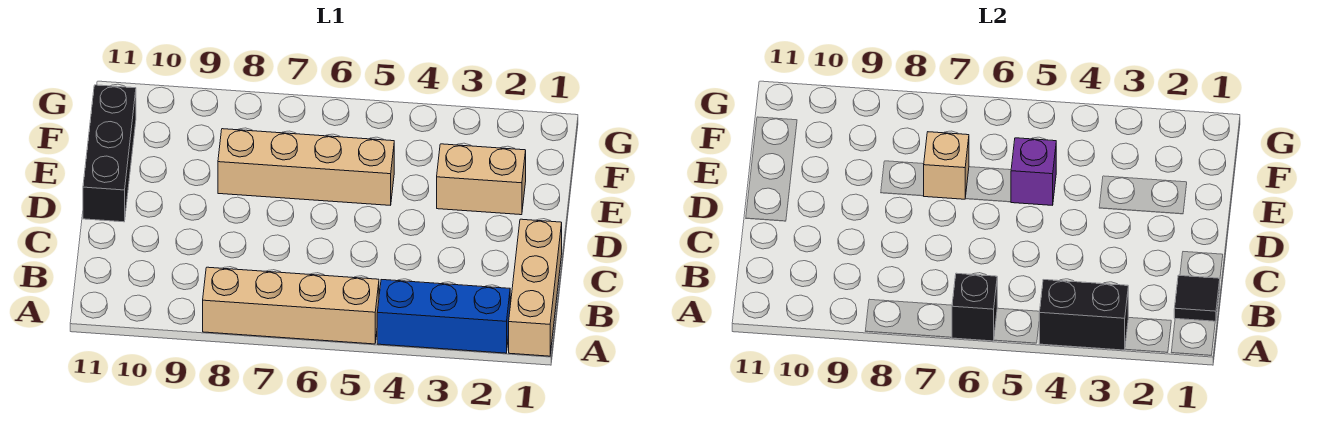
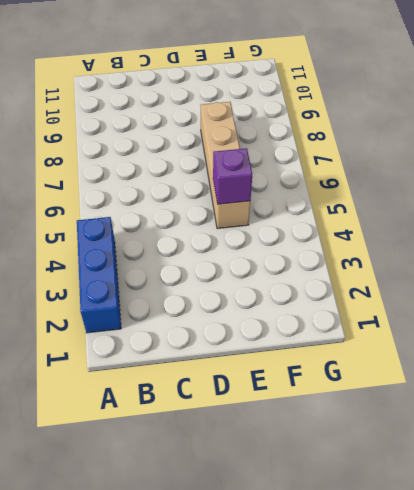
none -> tan brick A1:C1 level 1
none -> tan brick A5:A8 level 1

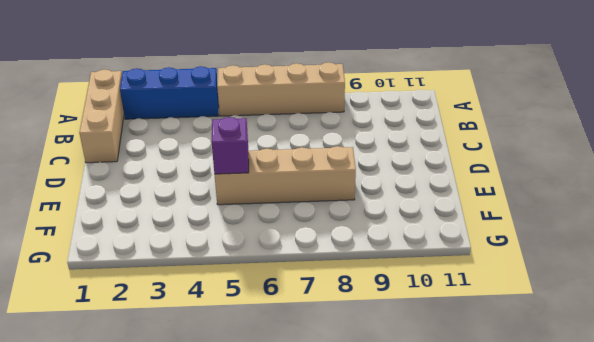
none -> black brick D11:F11 level 1
none -> tan brick E2:E3 level 1

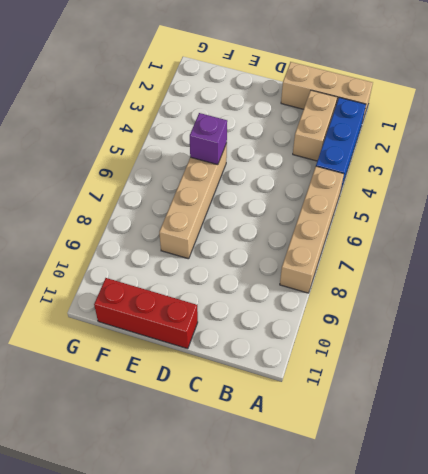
tan brick B2:B3 level 1 -> tan brick E2:E3 level 1
red brick D11:F11 level 1 -> black brick D11:F11 level 1
none -> black brick A3:A4 level 2
none -> black brick A6 level 2

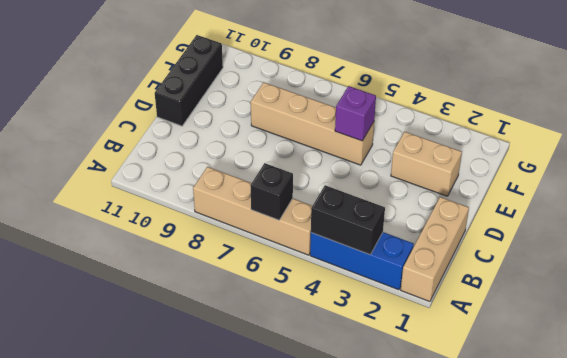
none -> black tile B1 level 2
none -> tan brick E7 level 2

